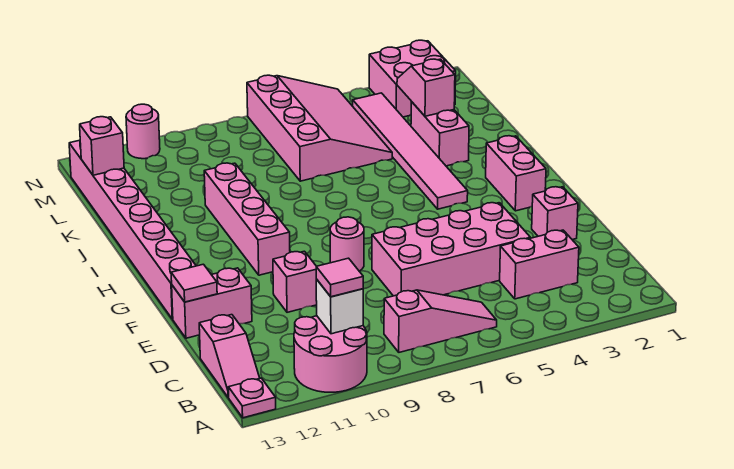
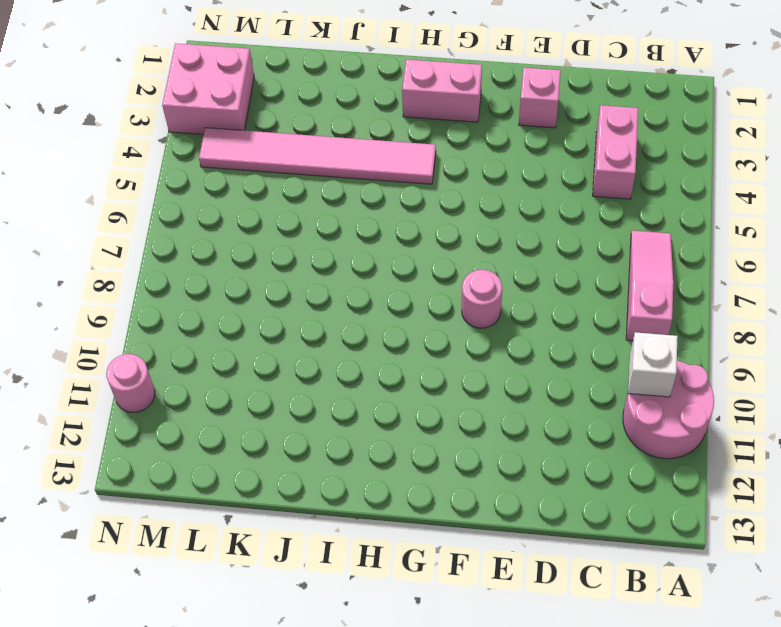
none -> pink plate A13 level 1
none -> pink slope B13:C13 level 1 top C
none -> pink brick D4:E7 level 1

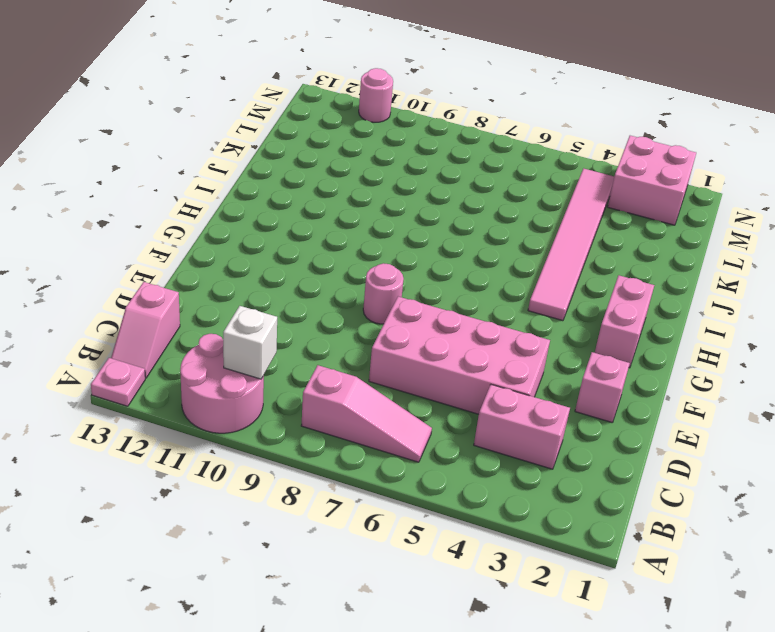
none -> pink brick E10 level 1
none -> pink brick E12:E13 level 1
none -> pink brick F13:M13 level 1

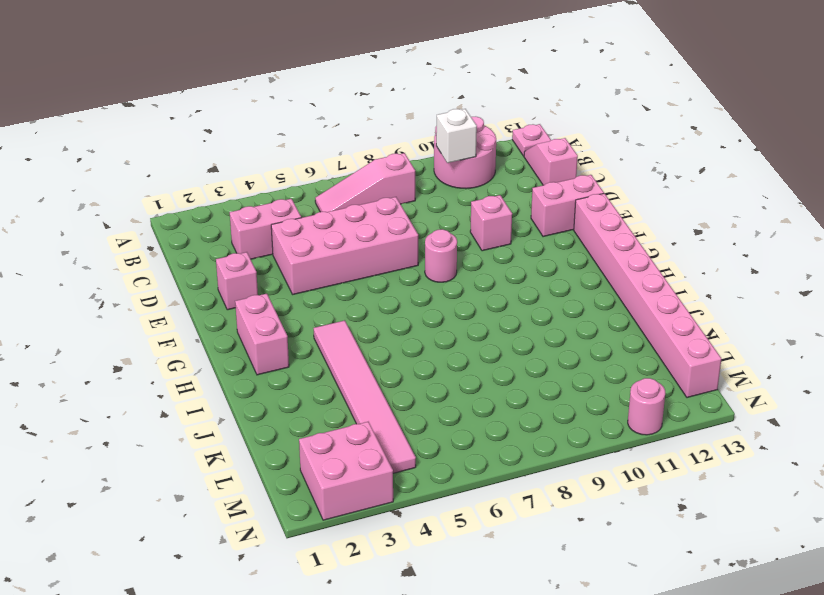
none -> pink brick G10:J10 level 1
none -> pink brick J3:K3 level 1
none -> pink slope K5:N7 level 1 top 7

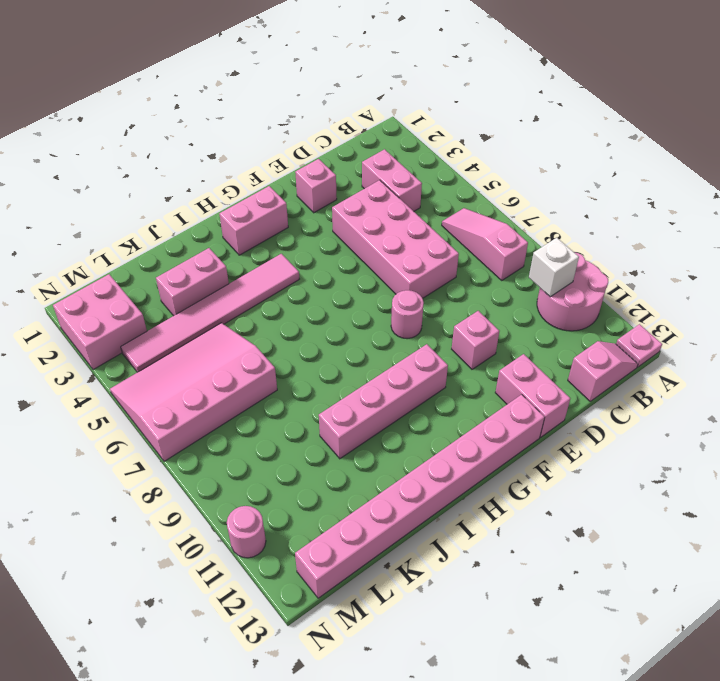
none -> pink tile E13 level 2
none -> pink slope K3:L3 level 2 top K
none -> pink brick L13 level 2

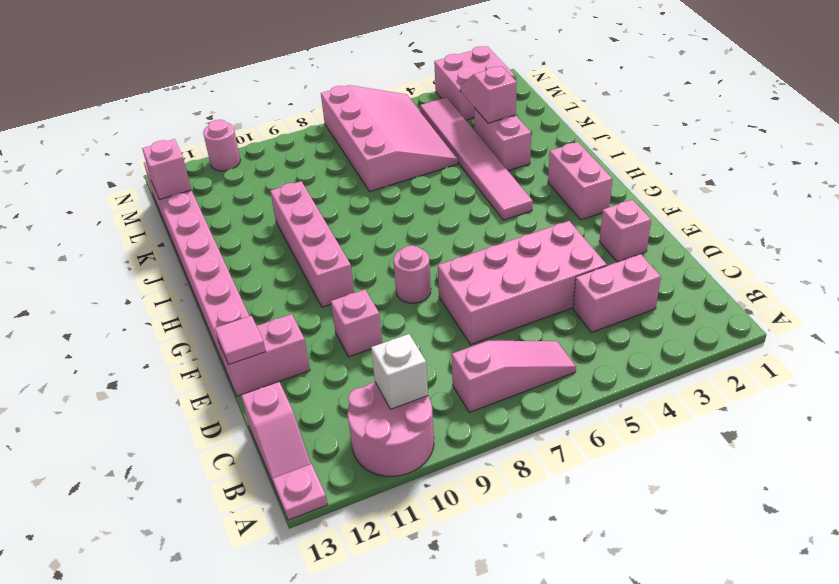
none -> pink tile B10 level 3

